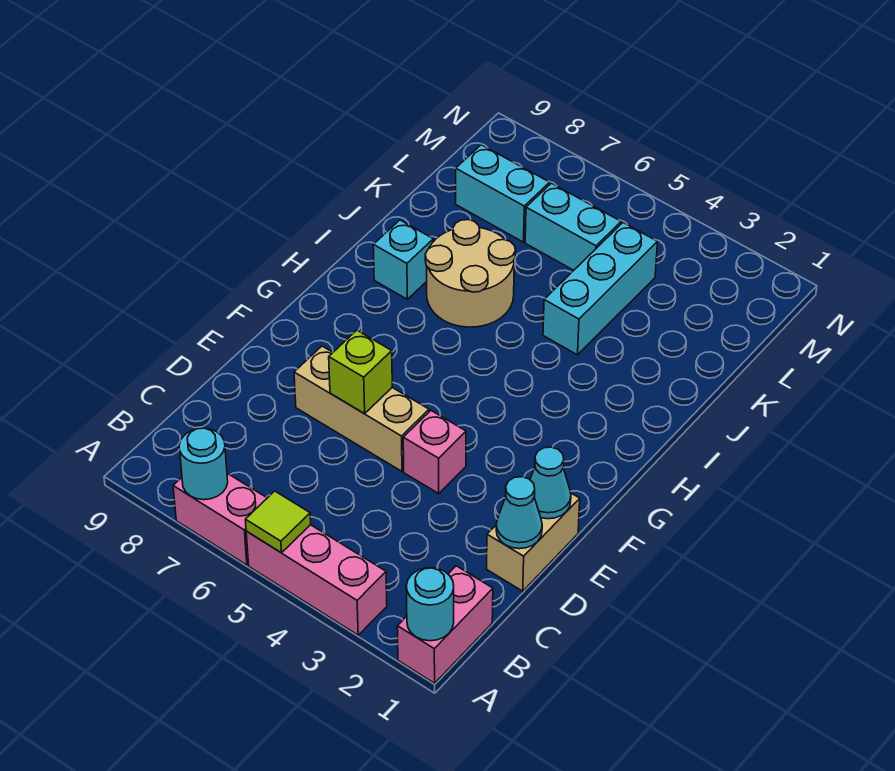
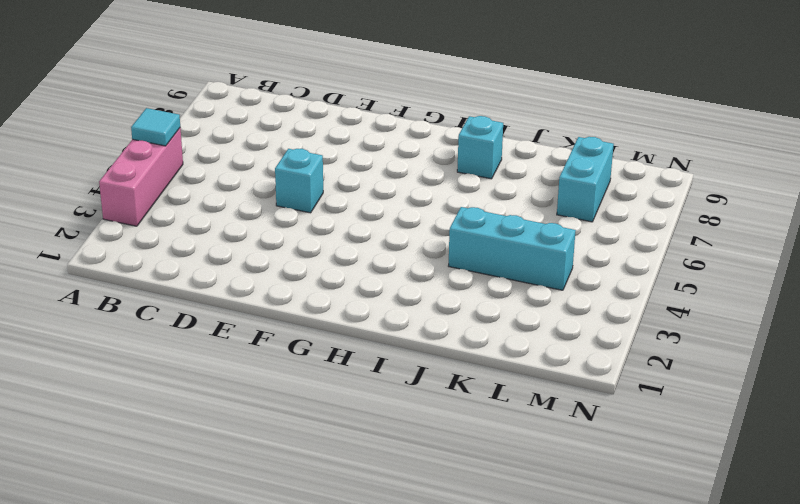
cyan tile A5 level 2 -> lime tile A5 level 2
cyan brick E5 level 1 -> tan brick E5:E7 level 1
none -> pink brick A1:B1 level 1
none -> pink brick A6:A7 level 1
none -> tan brick D1:E1 level 1

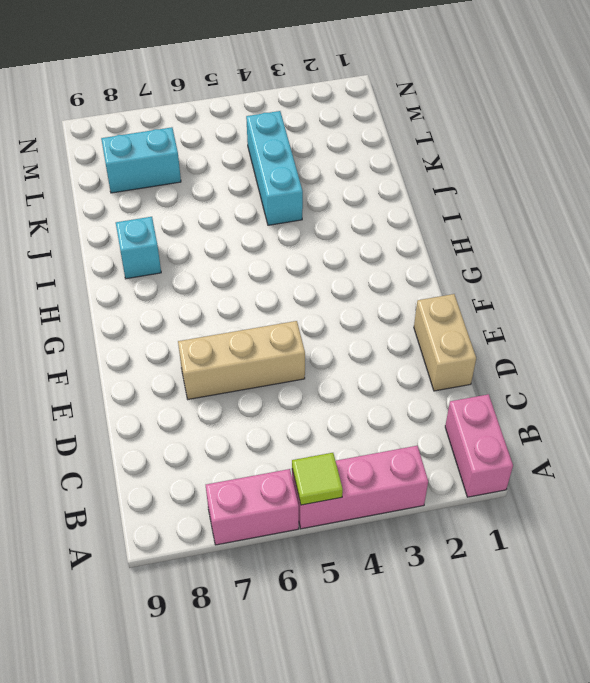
none -> pink brick E4 level 1
none -> tan round brick I6:J7 level 1
none -> cyan brick L5:L6 level 1

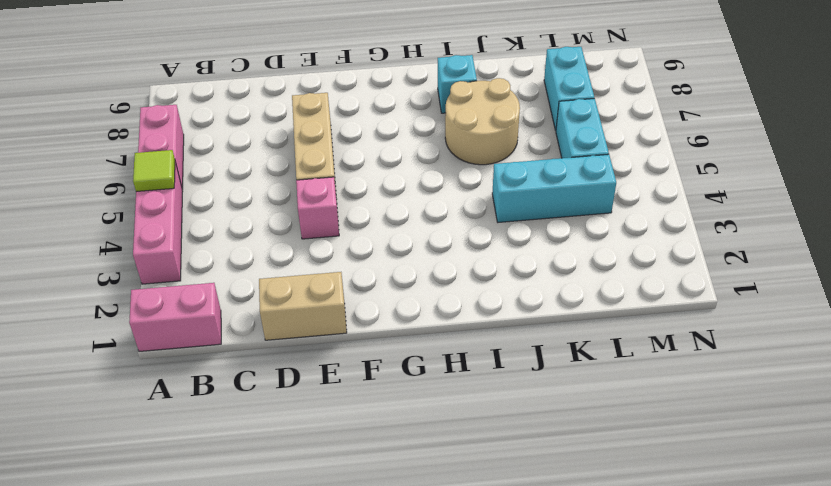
none -> cyan round brick A1 level 2
none -> cyan round brick A7 level 2
none -> cyan cone D1 level 2

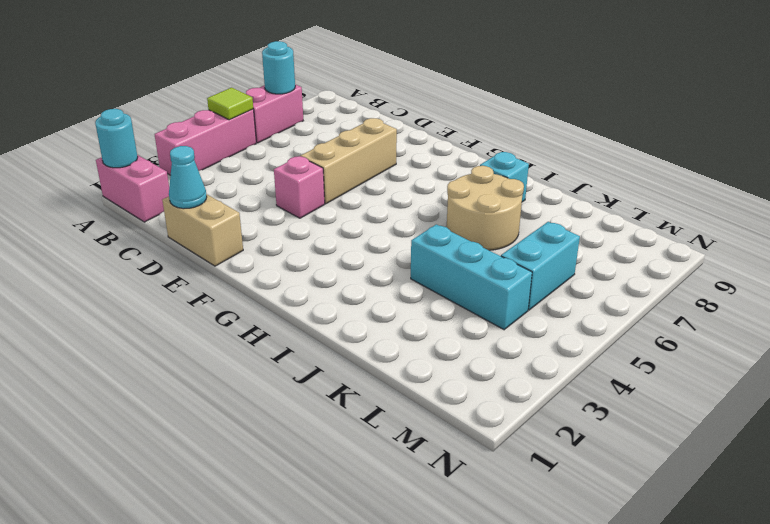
none -> cyan brick L7:L8 level 1
none -> cyan cone E1 level 2
none -> lime brick E6 level 2

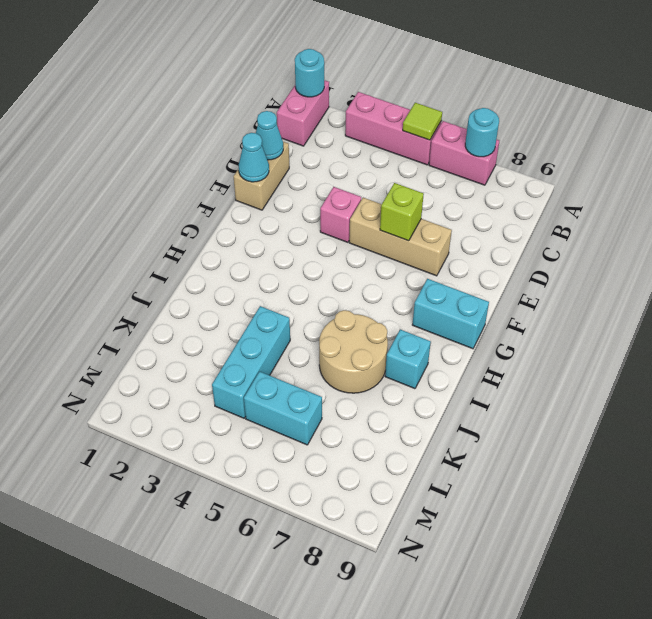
cyan brick G8:G9 level 1 -> cyan brick L7:L8 level 1

